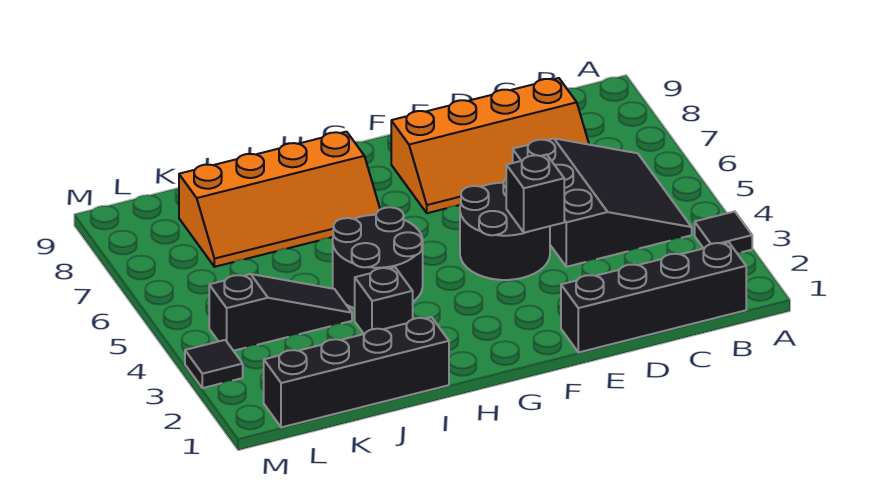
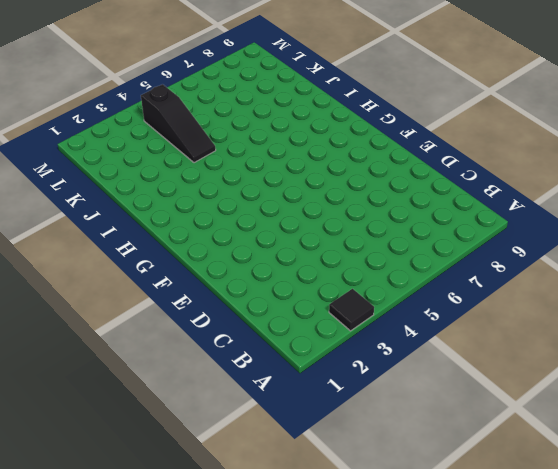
none -> black brick B1:E1 level 1
none -> black slope B4:D6 level 1 top D
none -> orange slope C7:F8 level 1 top 8

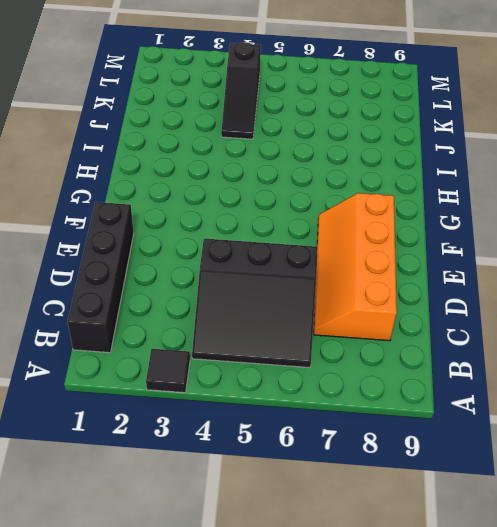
none -> black round brick E4:F5 level 1
none -> black round brick H4:I5 level 1
none -> orange slope H7:K8 level 1 top 8

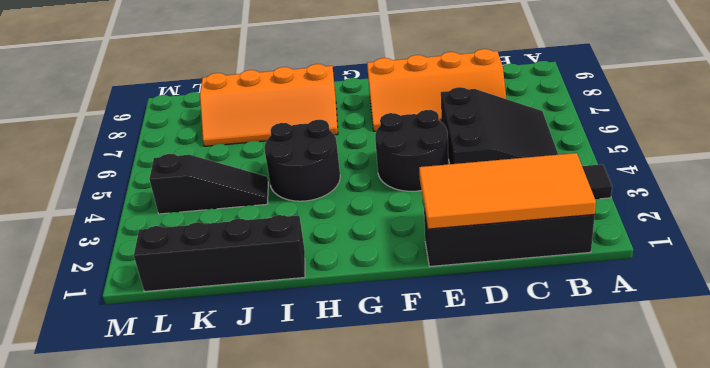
orange tile B1:E2 level 2 -> none
none -> black brick I3 level 1
none -> black tile M3 level 1
none -> black brick E4 level 2

